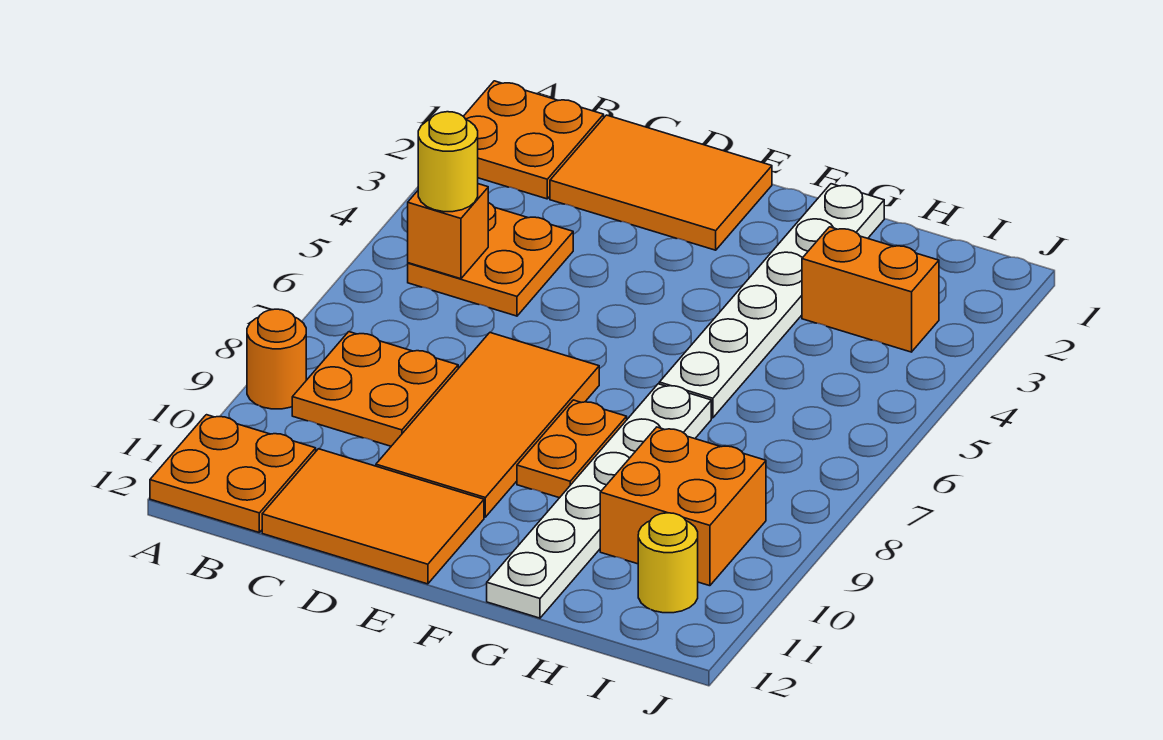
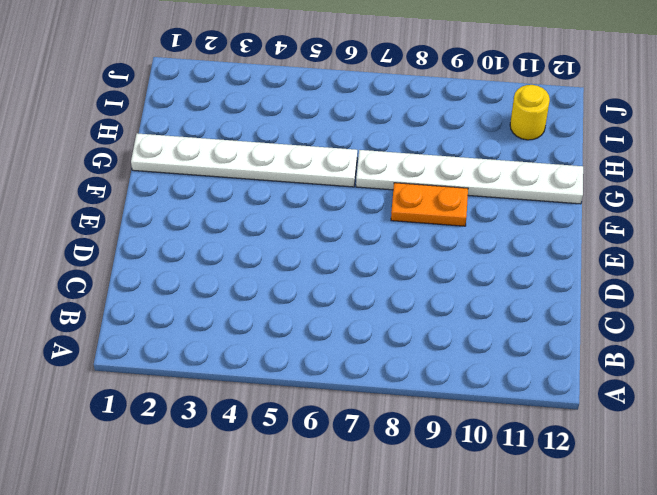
none -> orange plate A1:B2 level 1
none -> orange round brick A9 level 1
none -> orange plate A11:B12 level 1

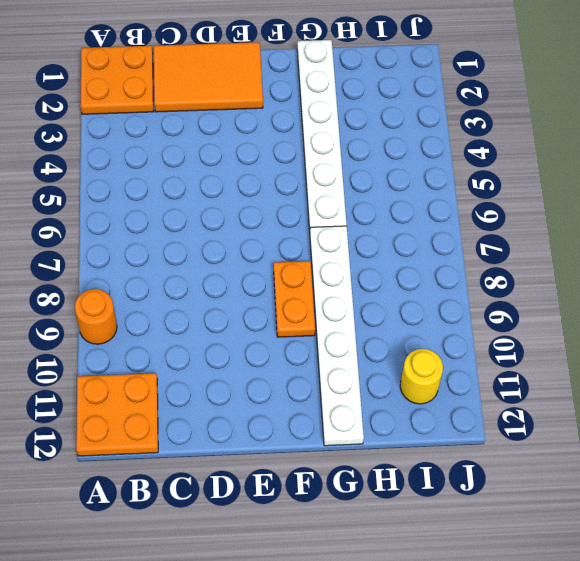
none -> orange plate B4:C5 level 1
none -> orange plate B8:C9 level 1
none -> orange tile C11:E12 level 1

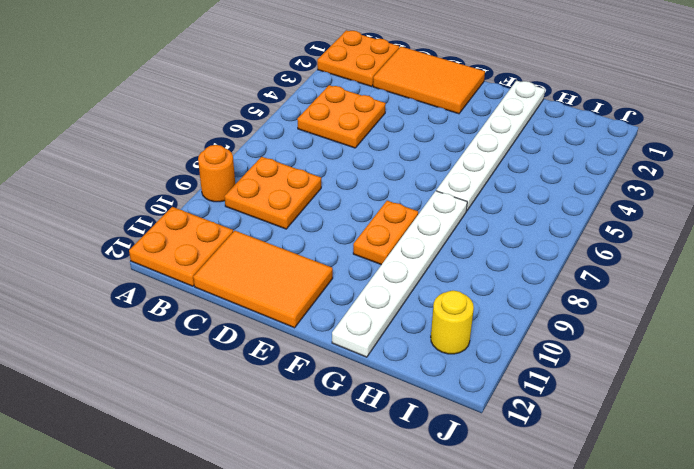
none -> orange tile D7:E10 level 1
none -> orange brick H3:I3 level 1
none -> orange brick H9:I10 level 1

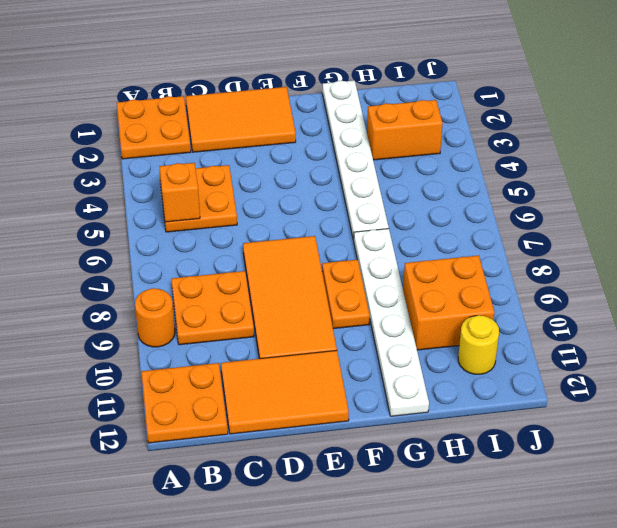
none -> yellow round brick B5 level 3

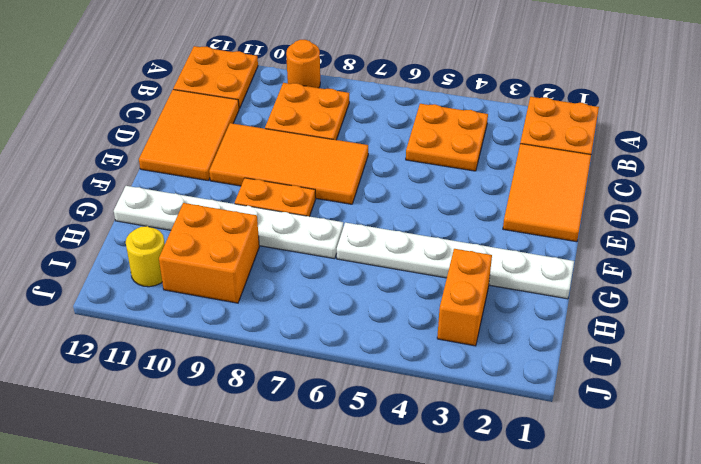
none -> orange brick B5 level 2
none -> yellow round brick B5 level 3

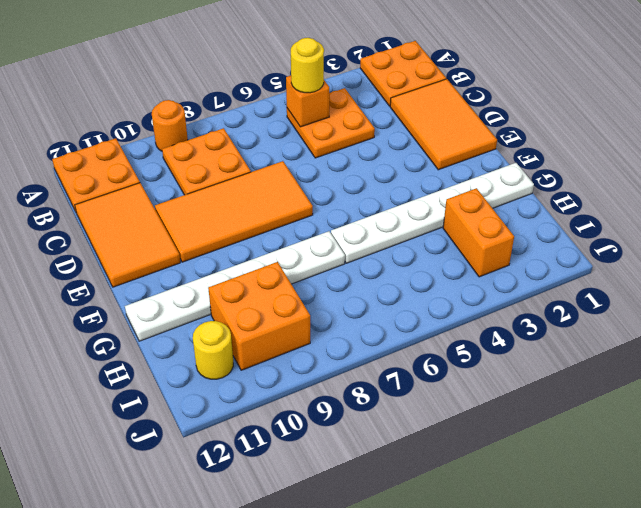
none -> orange plate F8:F9 level 1

